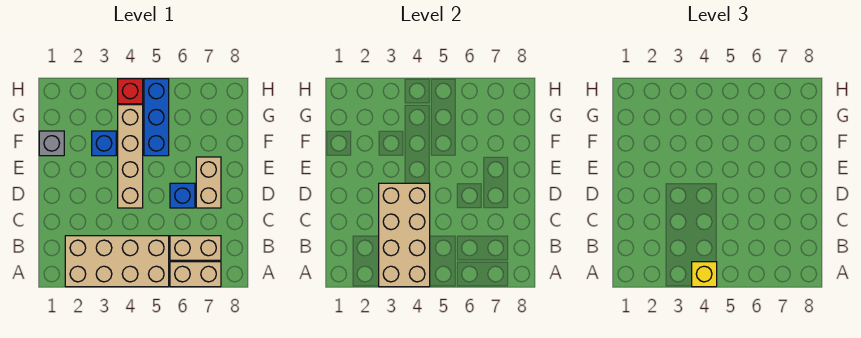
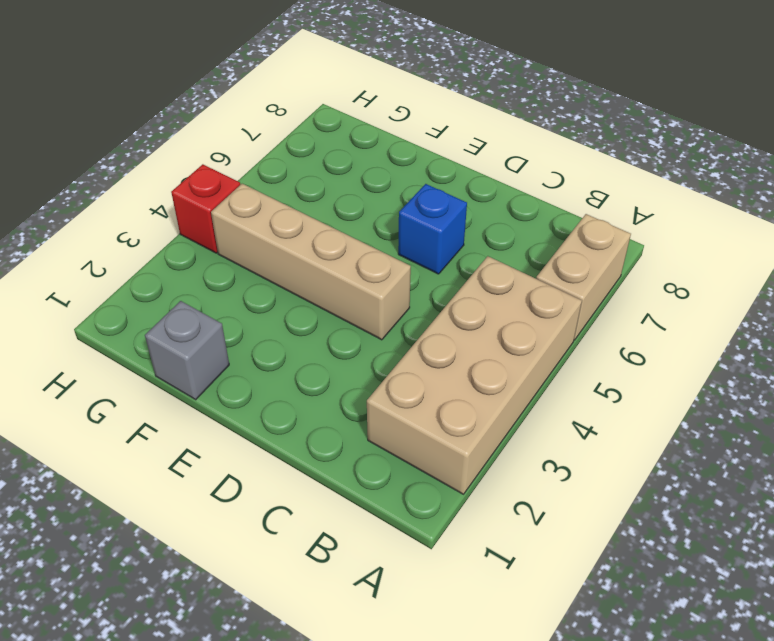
none -> tan brick B6:B7 level 1
none -> tan brick D7:E7 level 1
none -> blue brick F3 level 1

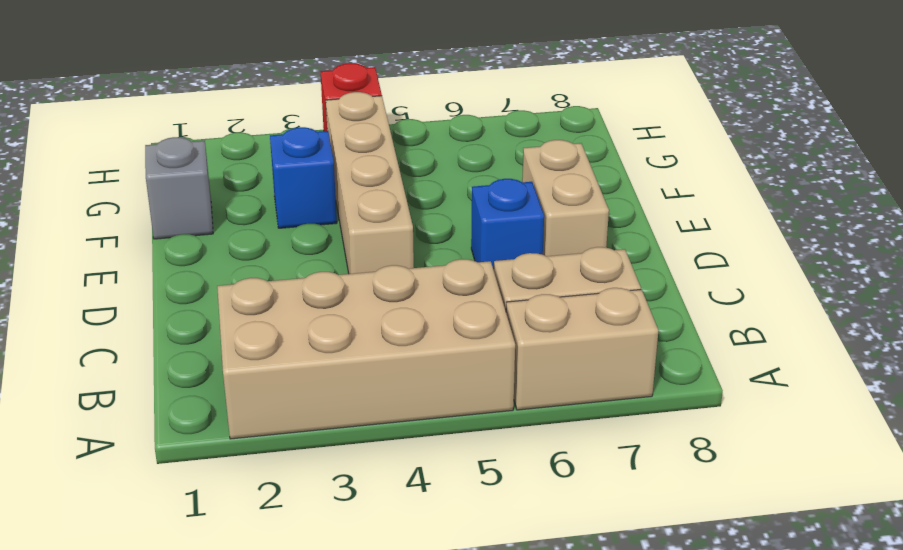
none -> blue brick F5:H5 level 1
none -> tan brick A3:D4 level 2
none -> yellow brick A4 level 3

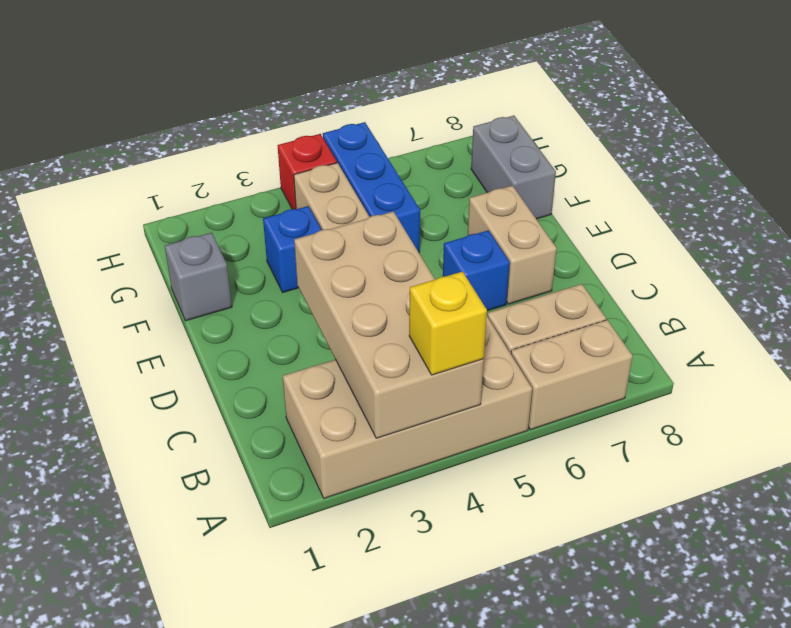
grey brick F8:G8 level 1 -> none

